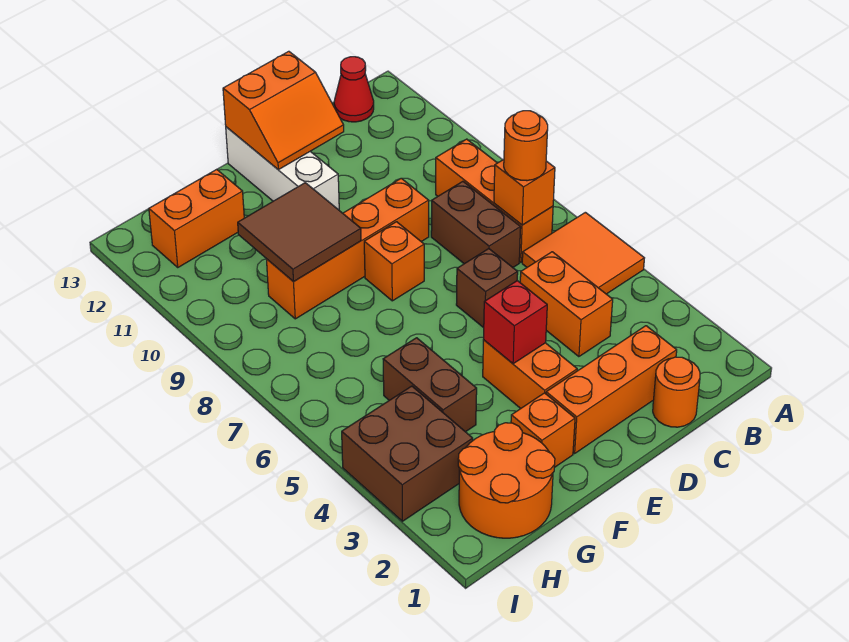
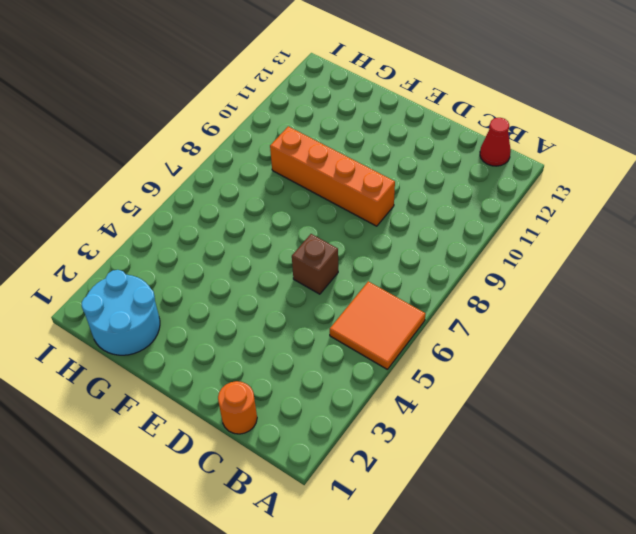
cyan round brick G1:H2 level 1 -> orange round brick G1:H2 level 1
none -> orange brick B7:B9 level 1
none -> orange brick C2:E2 level 1
none -> orange brick C4:C5 level 1

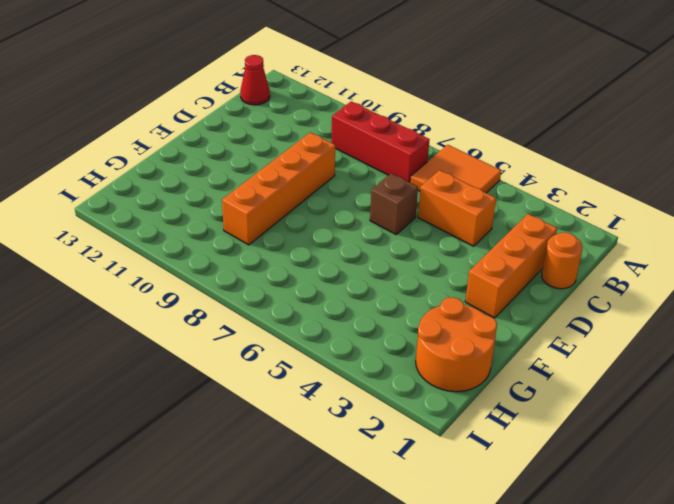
red brick B7:B9 level 1 -> orange brick B7:B9 level 1
none -> brown brick C7:C8 level 1
none -> orange brick E3:E4 level 1
none -> orange brick E8 level 1

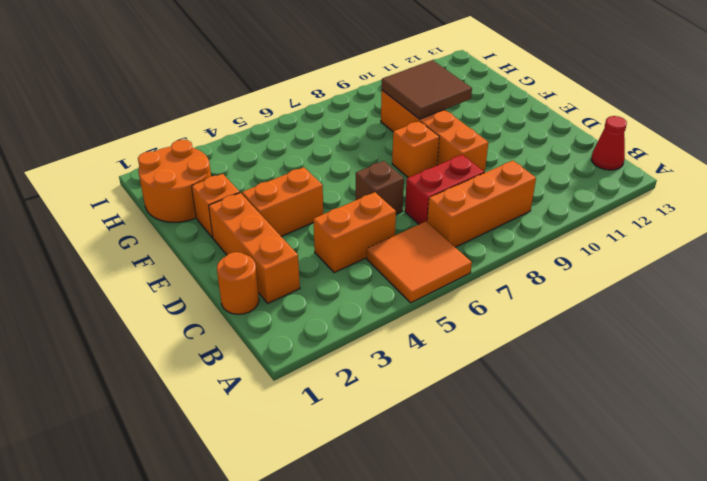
red brick C7:C8 level 1 -> brown brick C7:C8 level 1
none -> white brick E11:E13 level 1
none -> brown brick G4:G5 level 1
none -> orange brick G12:H12 level 1

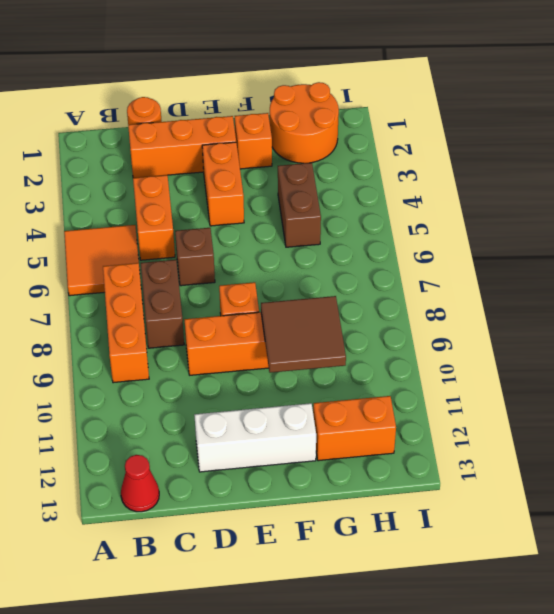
white brick D12:F12 level 1 -> white brick E11:E13 level 1
none -> brown brick H3:I4 level 1
none -> orange brick B7 level 2
none -> orange slope D12:E13 level 2 top 13

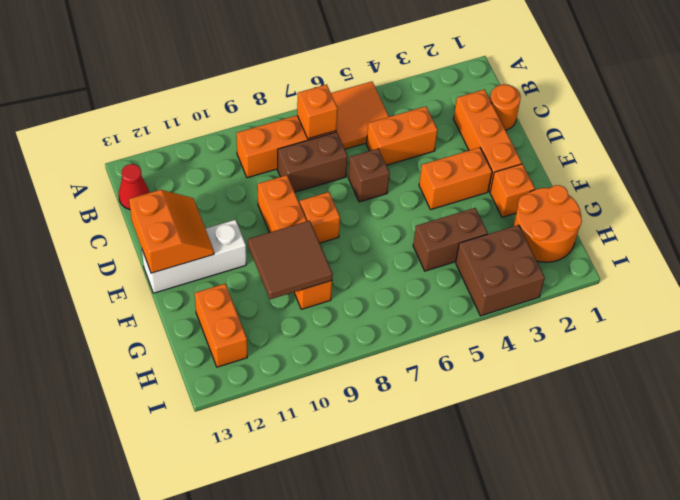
none -> red brick E4 level 2
none -> orange round brick B7 level 3

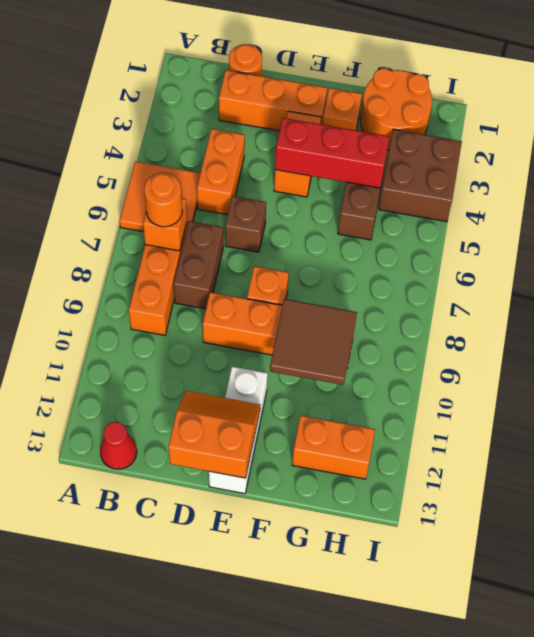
red brick E4:G4 level 2 -> red brick E4 level 2

